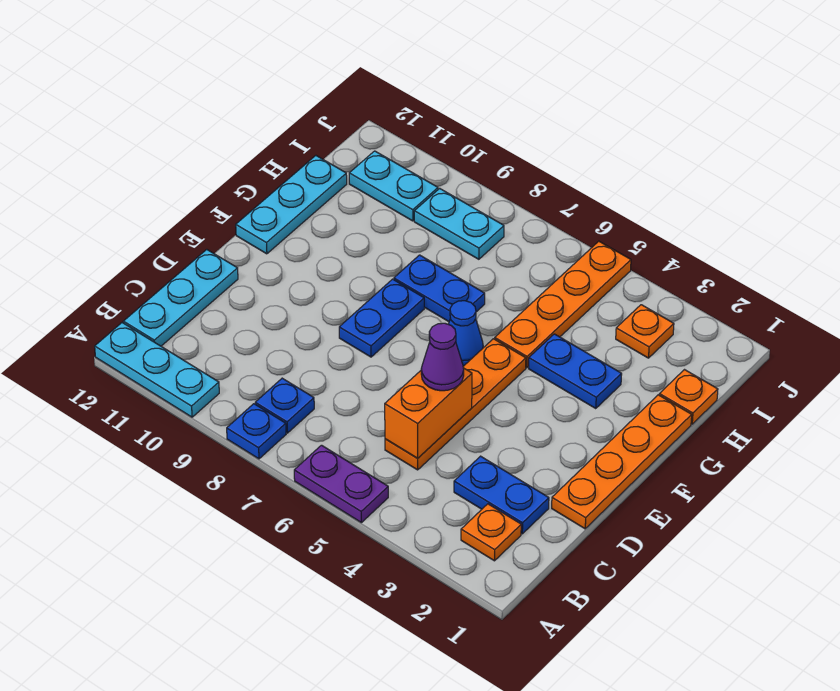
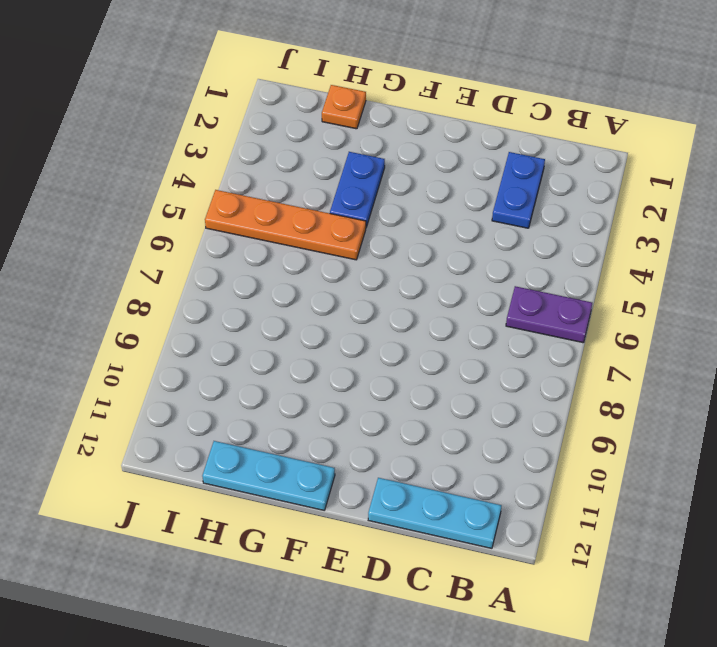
purple plate A6:B6 level 1 -> purple plate A5:A6 level 1
none -> blue plate A8 level 1
none -> cyan plate A10:A12 level 1
none -> orange plate B2 level 1

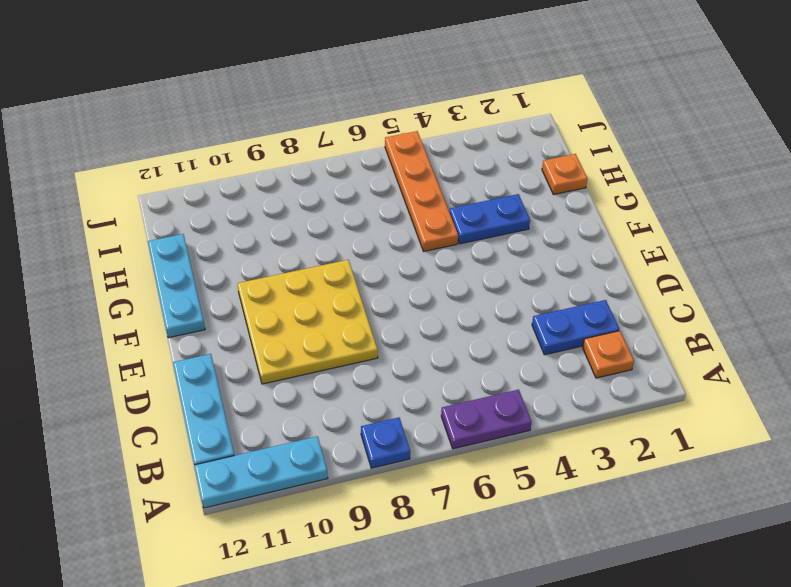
yellow plate D8:F10 level 1 -> blue plate E8:F8 level 1
none -> blue plate B8 level 1
none -> orange plate C5:F5 level 1
none -> orange plate D1:G1 level 1

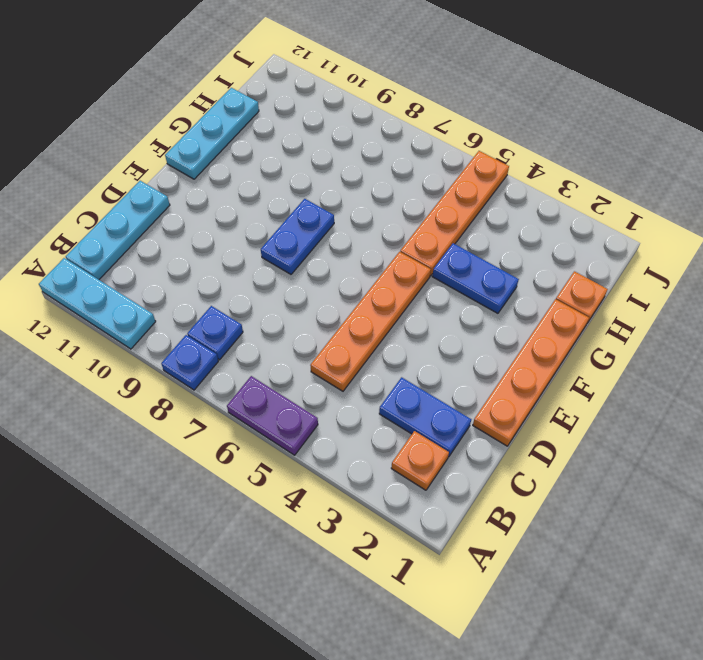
none -> blue cone F6 level 1
none -> blue plate G7:G8 level 1
none -> orange plate I3 level 1

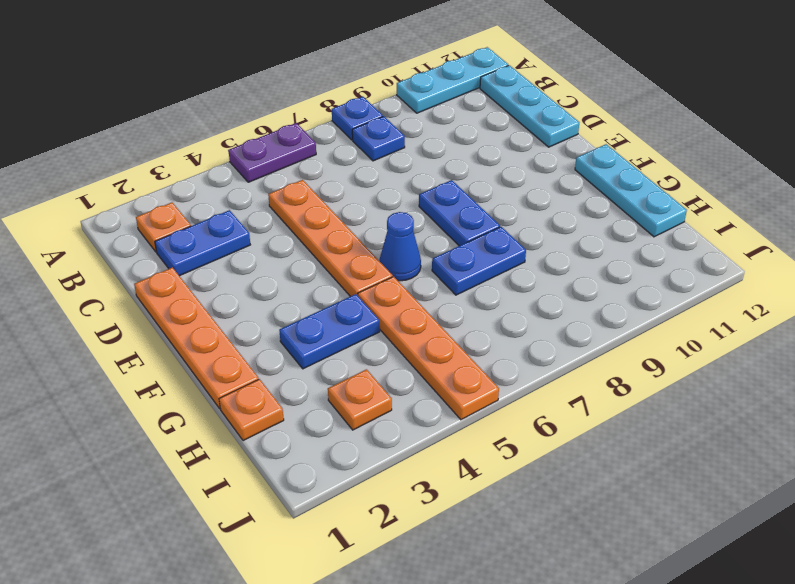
none -> cyan plate I8:I9 level 1
none -> cyan plate I10:I11 level 1
none -> orange brick C5:D5 level 2

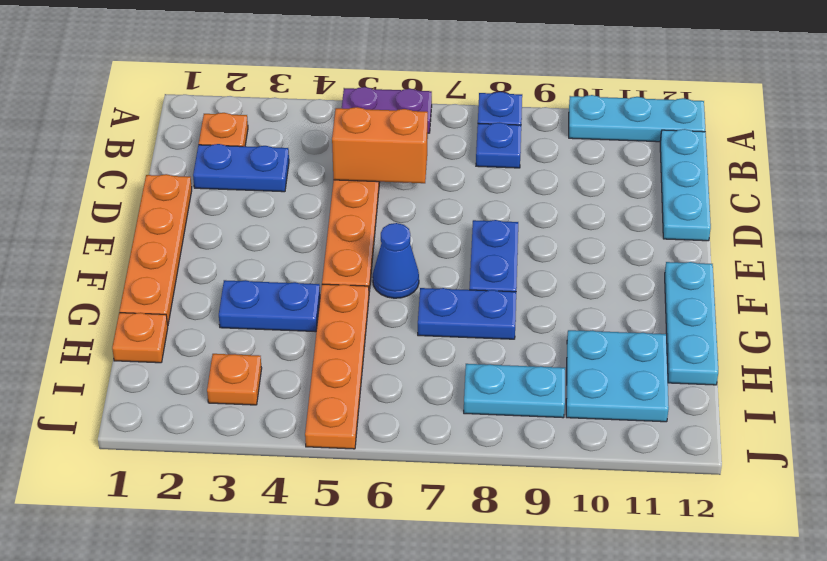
orange brick C5:C6 level 2 -> orange brick C5:D5 level 2
cyan plate H10:I11 level 1 -> cyan plate I10:I11 level 1
none -> purple cone D5 level 3

